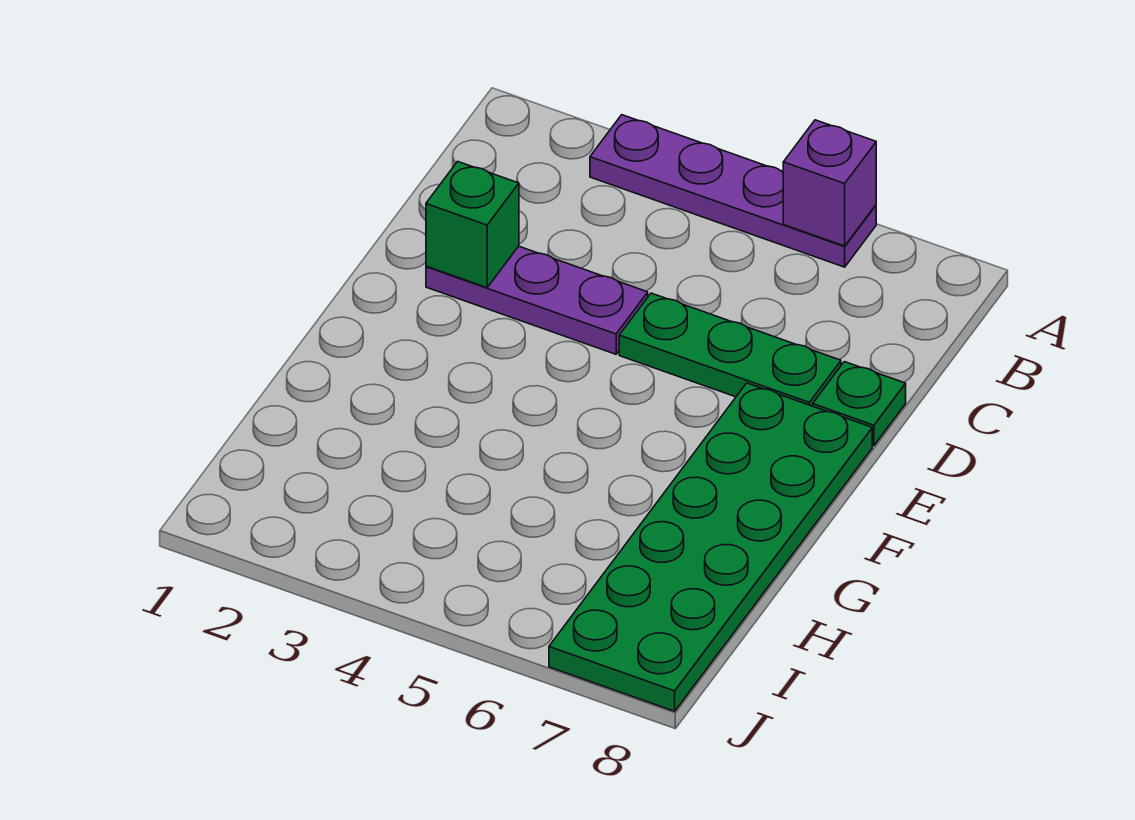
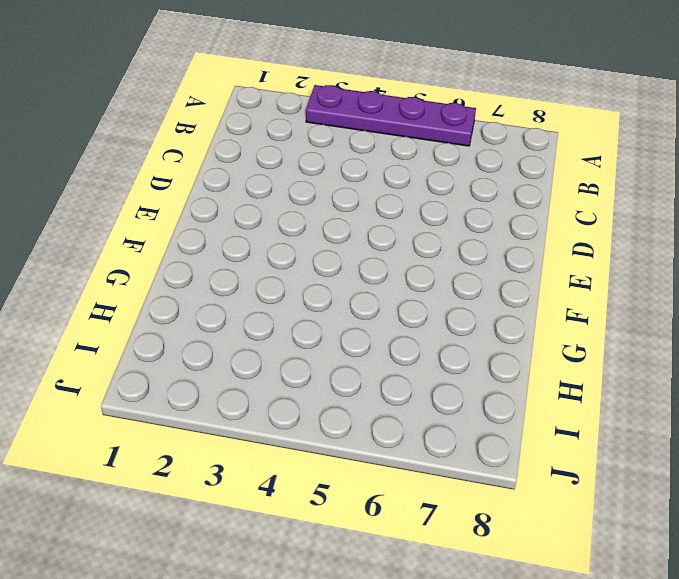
none -> purple plate D2:D4 level 1
none -> green plate D5:D7 level 1

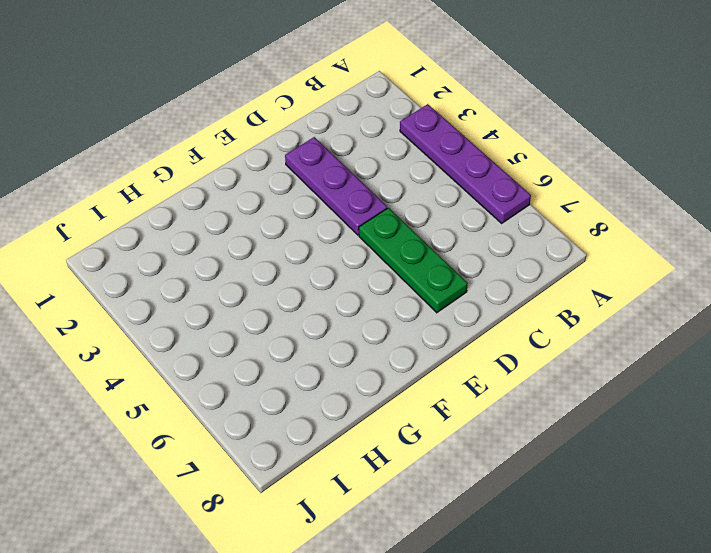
none -> green plate D8 level 1
none -> green plate E7:J8 level 1

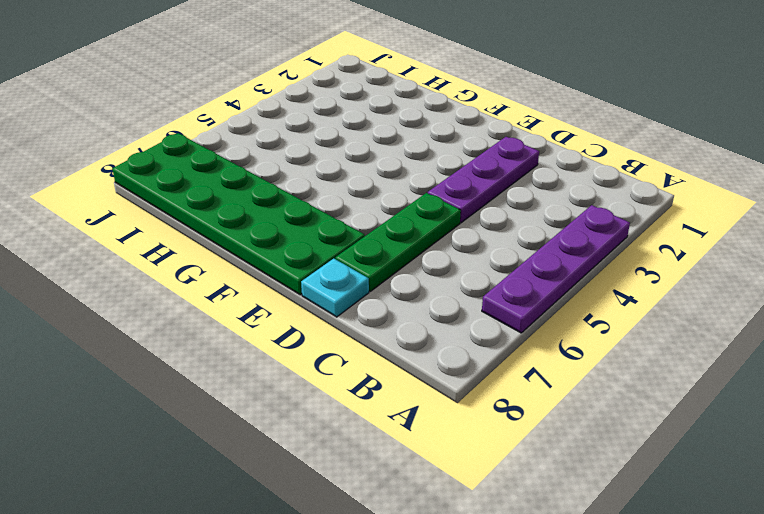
cyan plate D8 level 1 -> green plate D8 level 1
none -> purple brick A6 level 2
none -> green brick D2 level 2

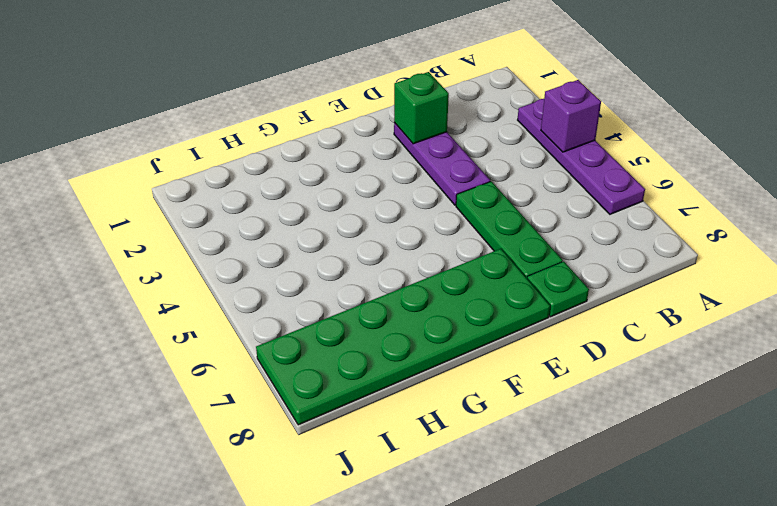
purple brick A4 level 2 -> purple brick A6 level 2

